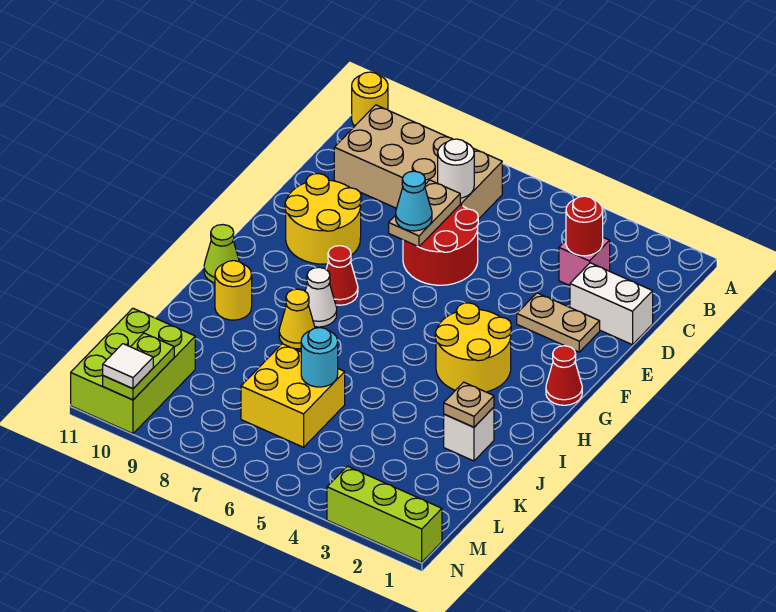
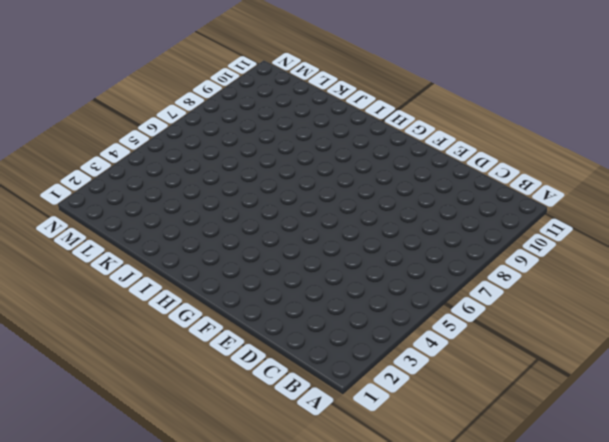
none -> yellow round brick A11 level 1
none -> tan brick B7:C10 level 1
none -> pink brick C3 level 1

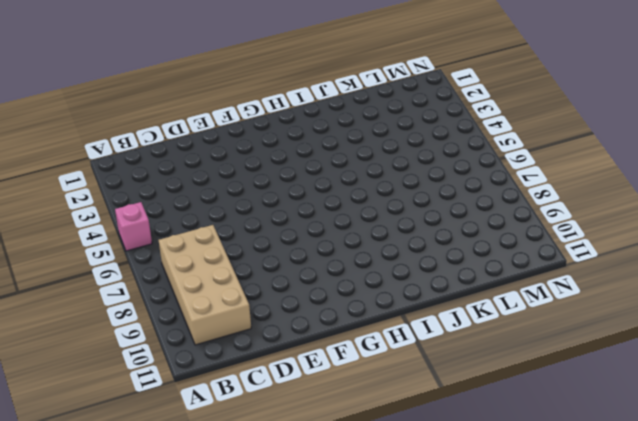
pink brick A5 level 1 -> pink brick C3 level 1
none -> yellow round brick A11 level 1
none -> white brick D1:D2 level 1
none -> red round brick D6:E7 level 1

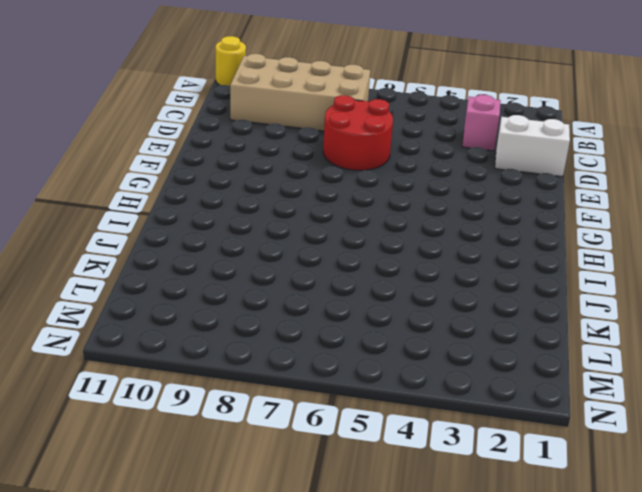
none -> tan plate E2:E3 level 1
none -> yellow round brick E9:F10 level 1
none -> red cone G1 level 1

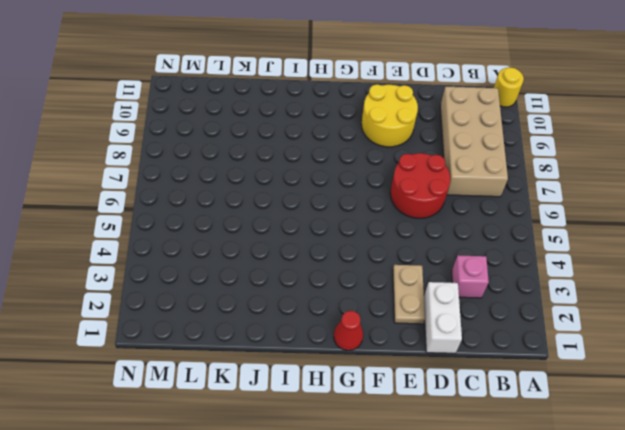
none -> yellow round brick G3:H4 level 1
none -> red cone G8 level 1
none -> white cone H8 level 1

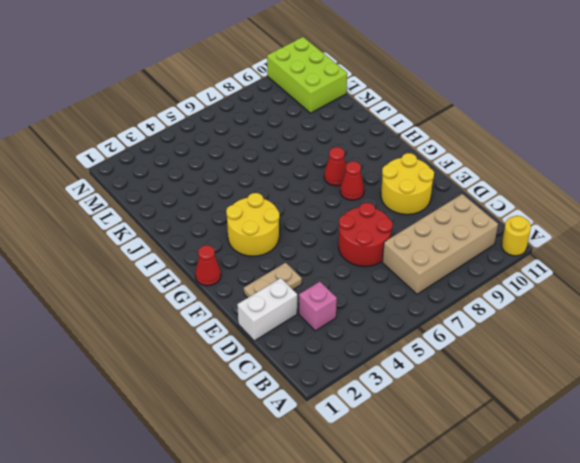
red cone H8 level 1 -> white cone H8 level 1
none -> lime cone H11 level 1
none -> yellow cone I8 level 1
none -> yellow round brick I10 level 1

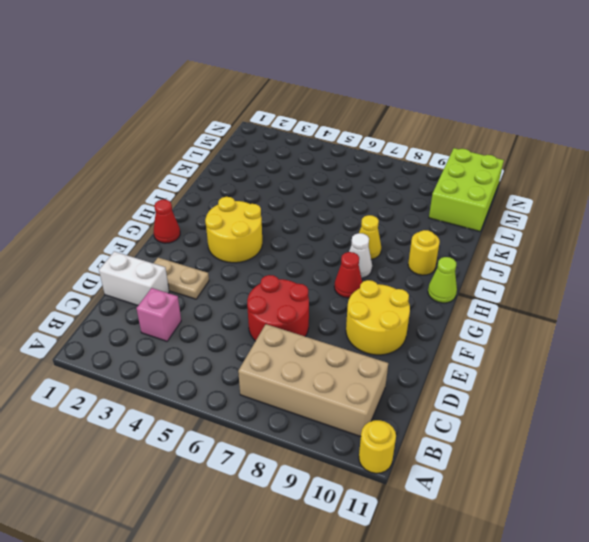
none -> white brick J2 level 1
none -> yellow brick K6:L7 level 1
none -> lime brick N1:N3 level 1

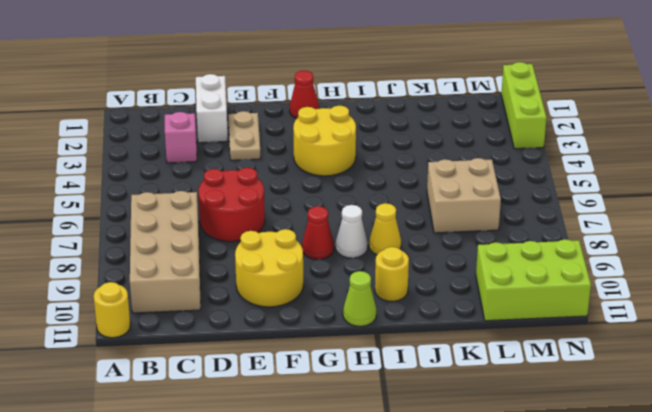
tan brick K6:L7 level 1 -> yellow brick K6:L7 level 1
none -> white brick J2 level 1
none -> red round brick C3 level 2
none -> white round brick C7 level 2

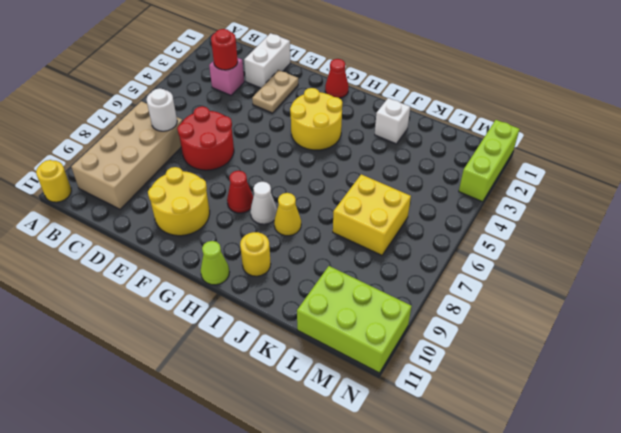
none -> tan plate D7:E7 level 2
none -> tan plate J2 level 2
none -> cyan round brick K6 level 2

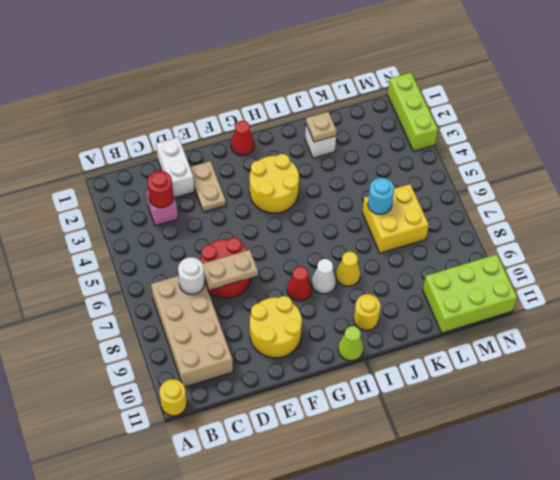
none -> lime plate M10:N10 level 2
none -> cyan cone E7 level 3
none -> white tile N10 level 3

